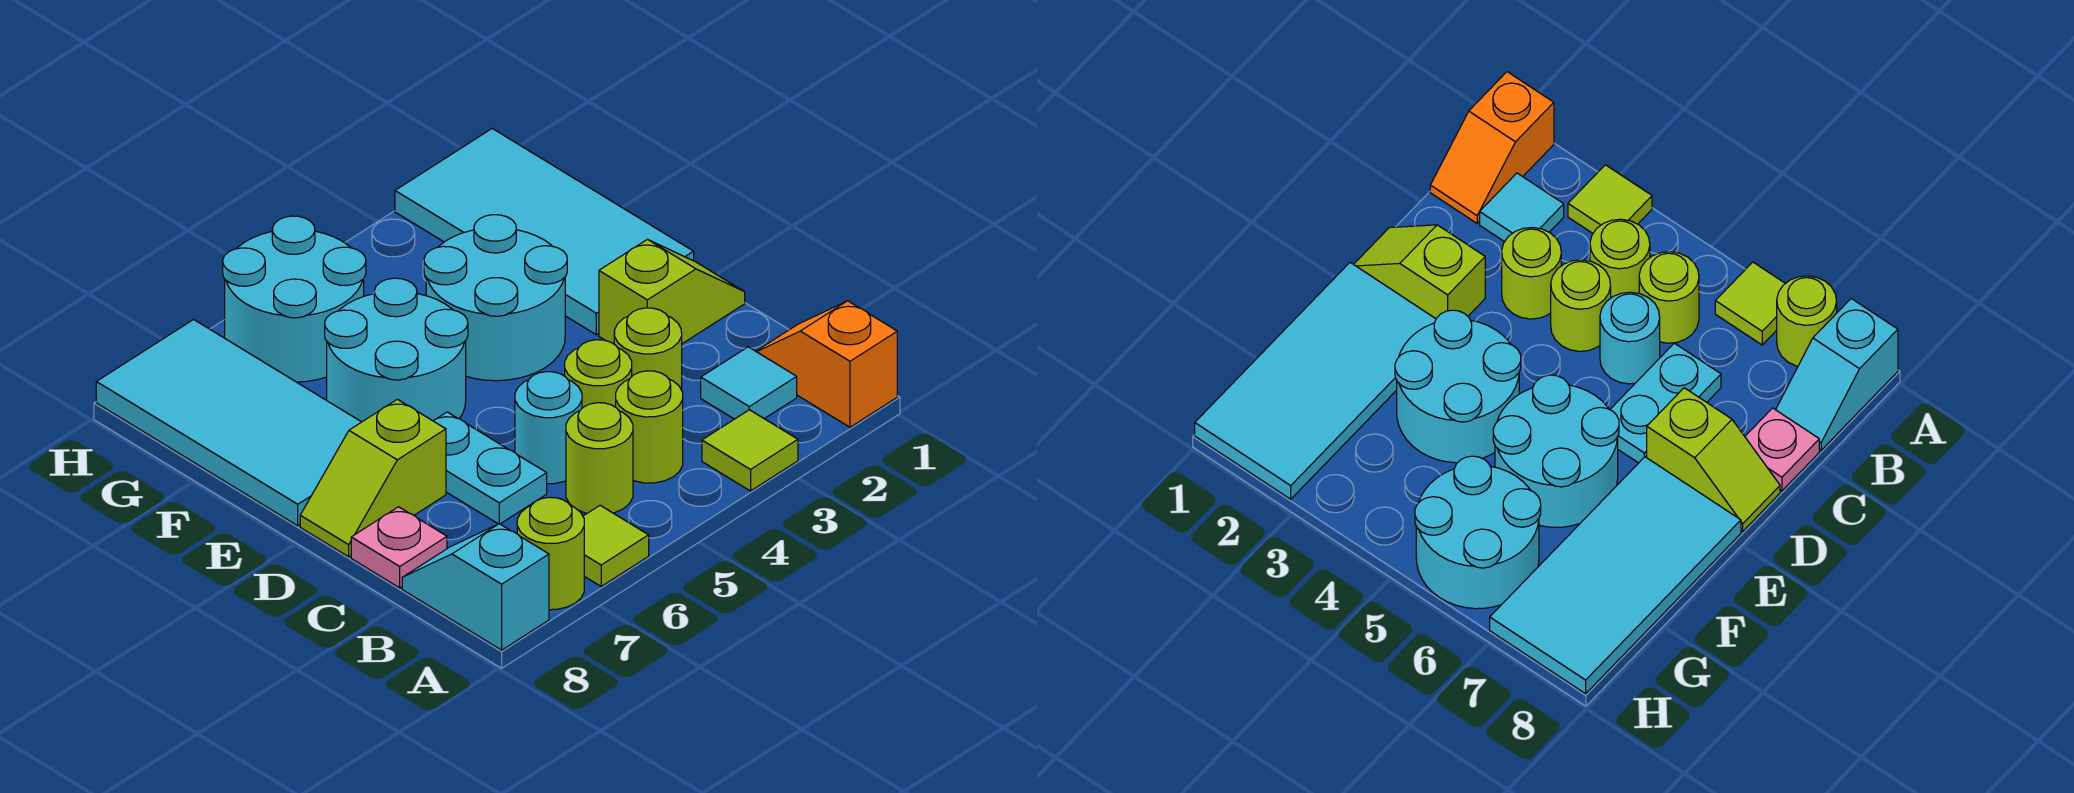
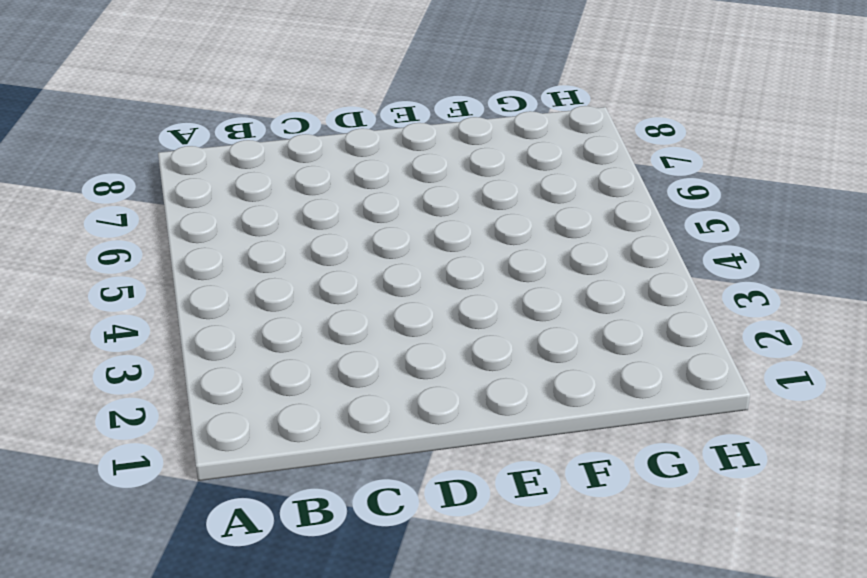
none -> orange slope A1:B1 level 1 top A
none -> lime tile A3 level 1
none -> lime tile A6 level 1

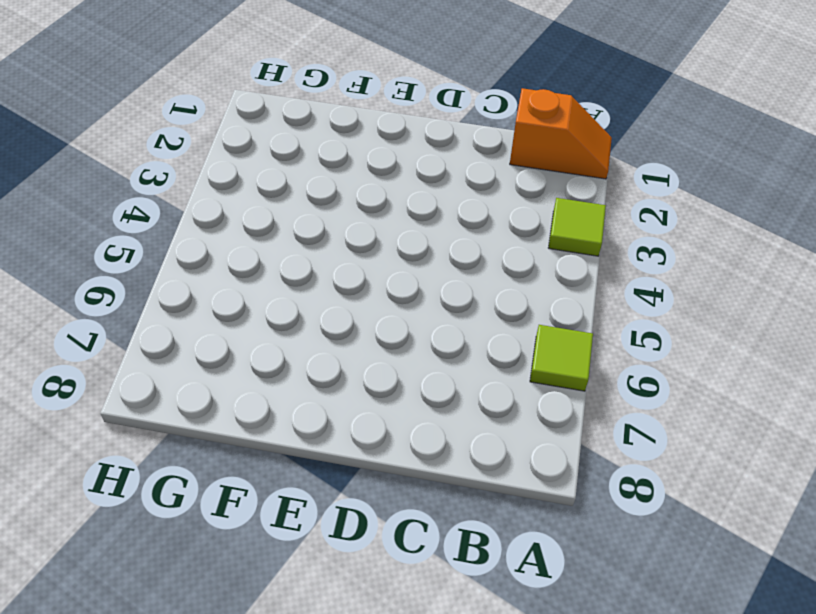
orange slope A1:B1 level 1 top B -> orange slope A1:B1 level 1 top A
none -> lime round brick A7 level 1
none -> cyan slope A8:B8 level 1 top A
none -> cyan tile B2 level 1

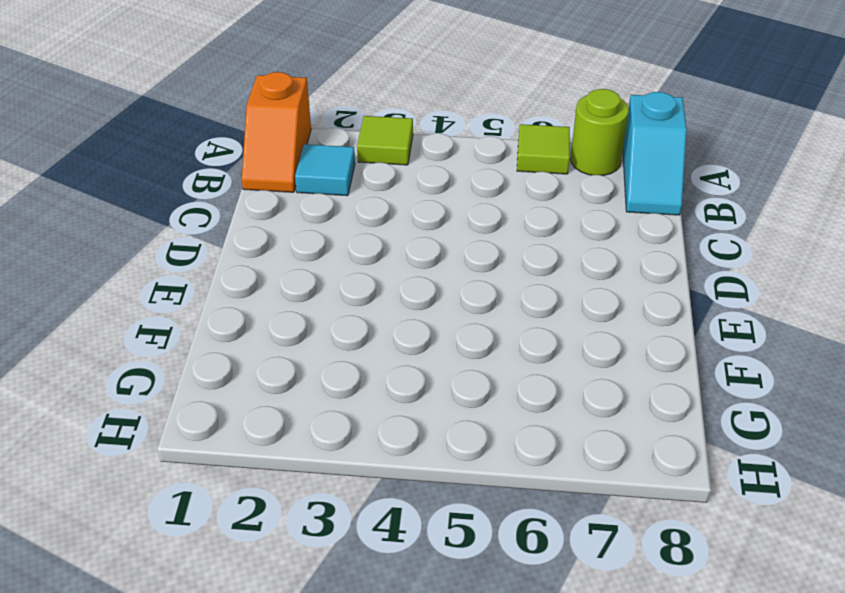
none -> lime round brick B4 level 1
none -> lime round brick B5 level 1
none -> lime round brick C3 level 1

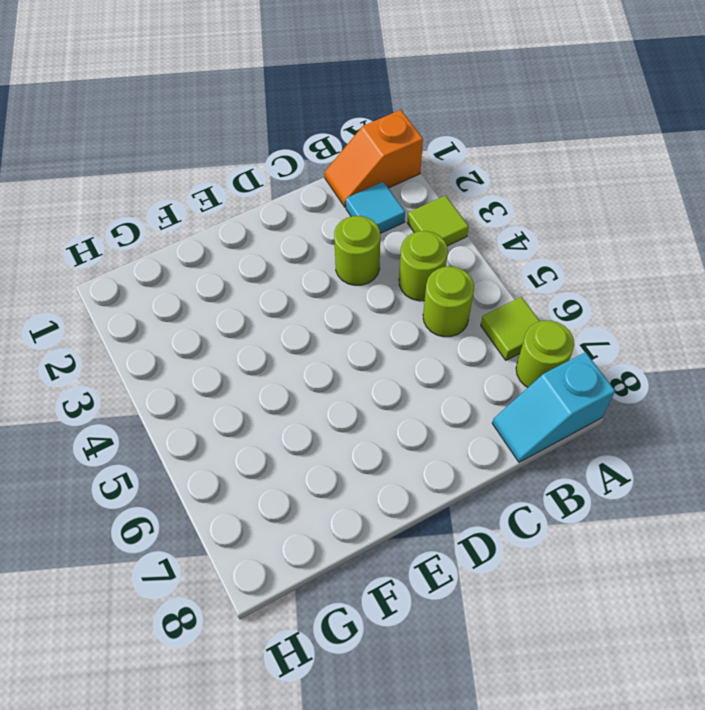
none -> lime round brick C4 level 1
none -> cyan round brick C5 level 1
none -> cyan plate C6:D6 level 1

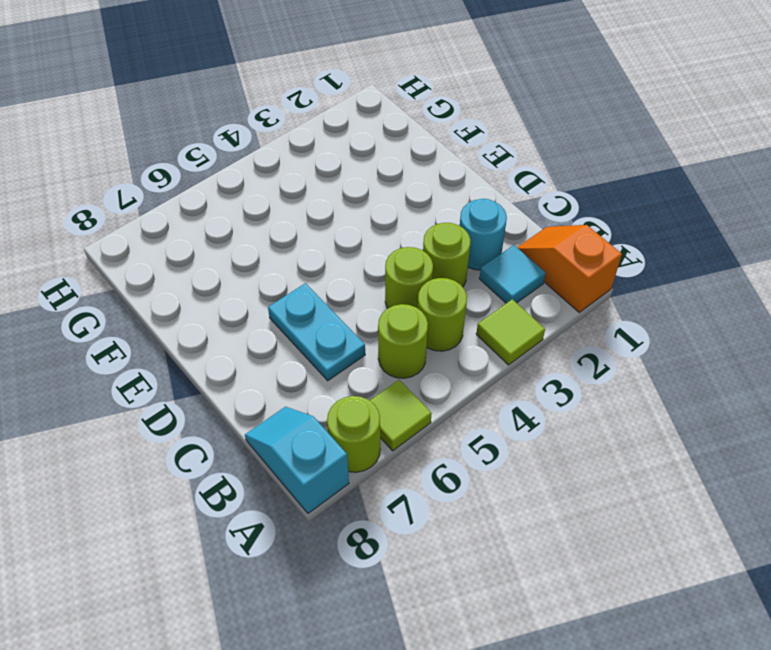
cyan round brick C2 level 1 -> cyan round brick C5 level 1
none -> pink plate C8 level 1
none -> lime slope D1:D2 level 1 top 2
none -> lime slope D7:D8 level 1 top 7

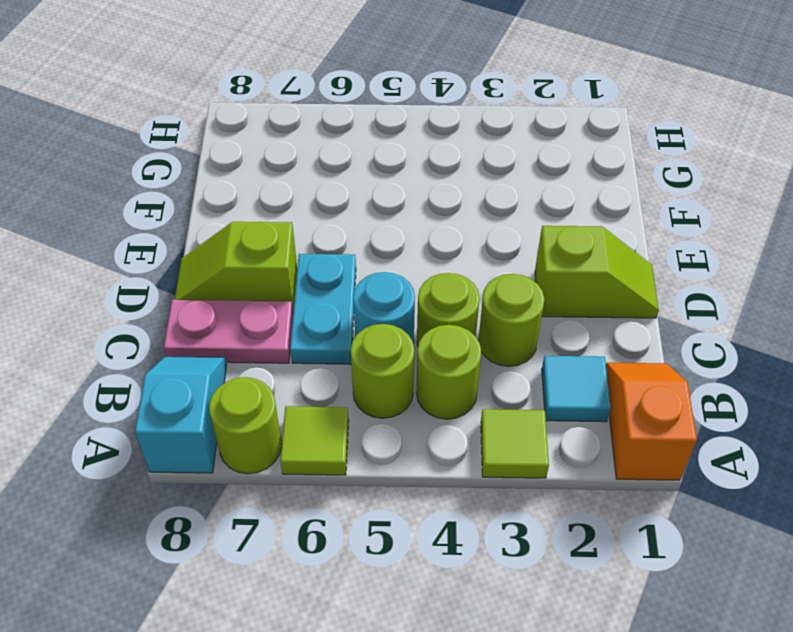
pink plate C7:C8 level 1 -> pink plate C8 level 1
none -> cyan tile E1:H2 level 1
none -> cyan round brick E3:F4 level 1
none -> cyan round brick E5:F6 level 1

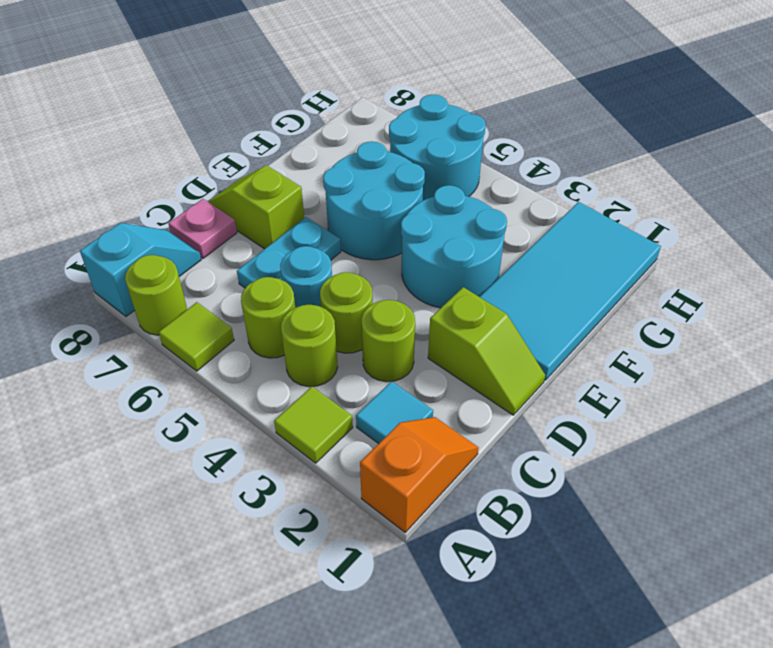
none -> cyan tile E7:H8 level 1

